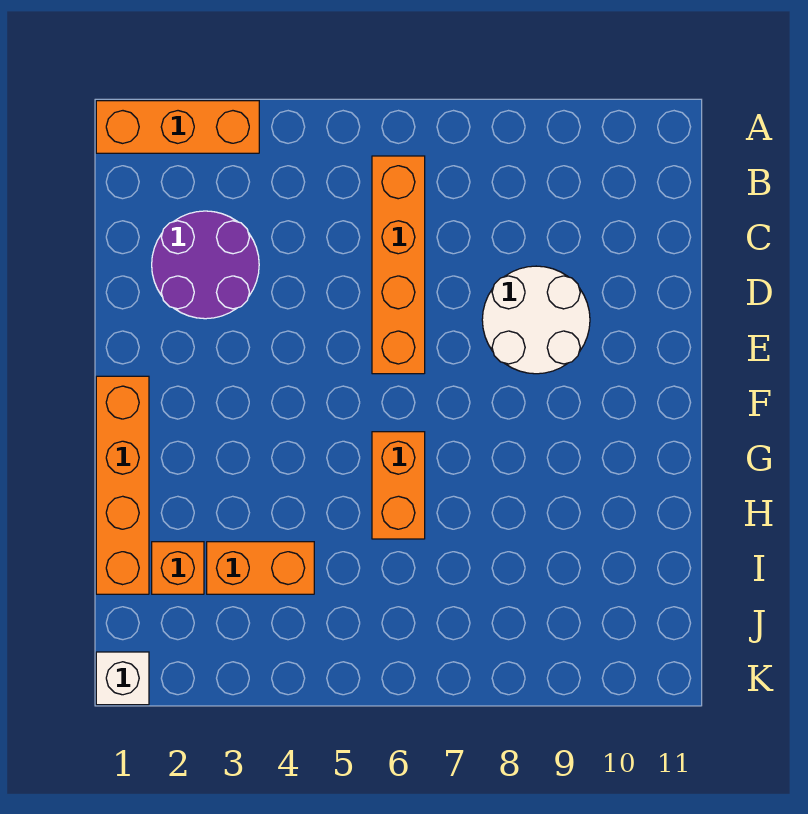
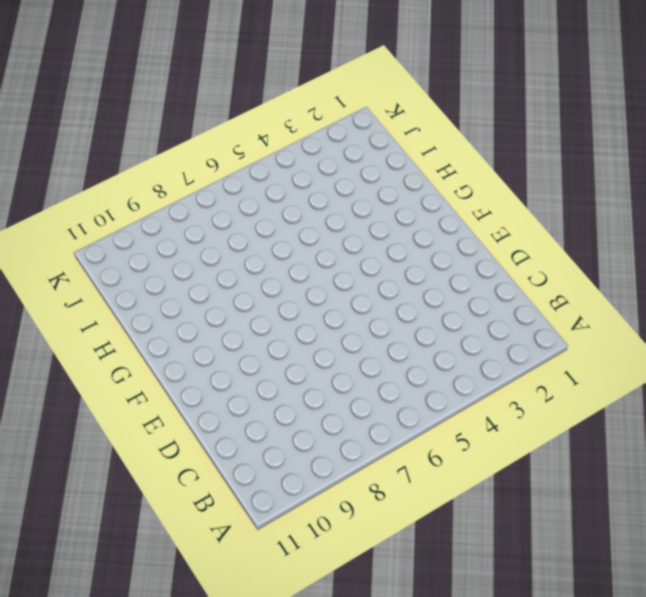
none -> orange brick A1:A3 level 1
none -> orange brick B6:E6 level 1

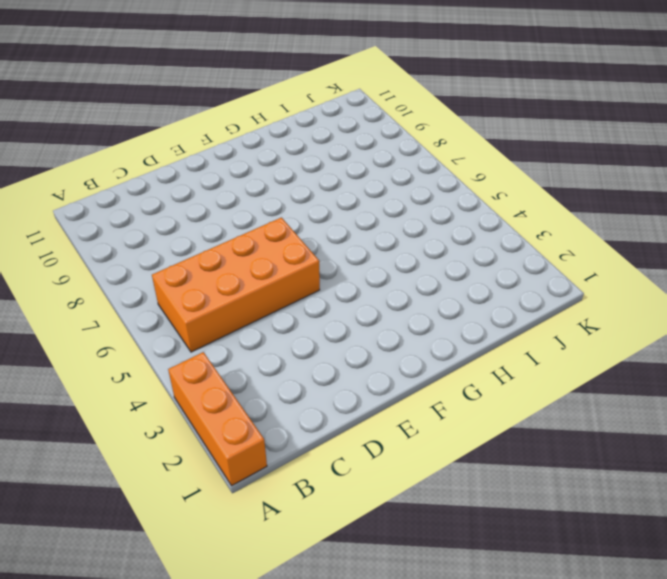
orange brick B5:E6 level 1 -> orange brick B6:E6 level 1
none -> purple round brick C2:D3 level 1
none -> white round brick D8:E9 level 1

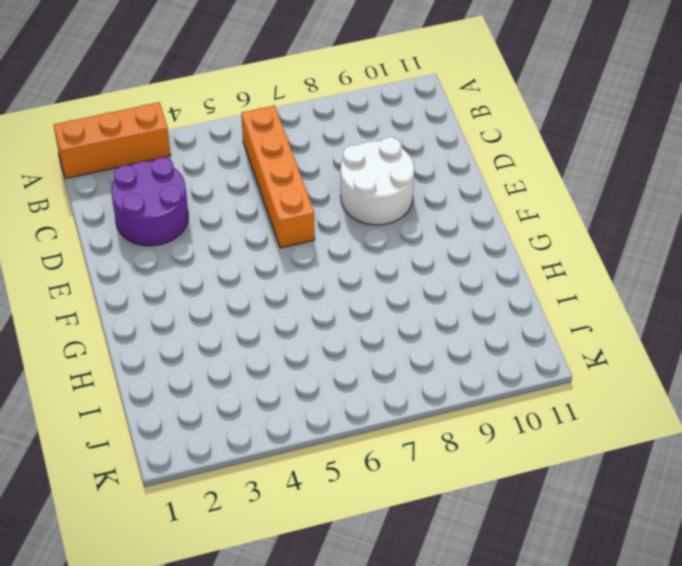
none -> orange brick F1:I1 level 1
none -> orange brick G6:H6 level 1

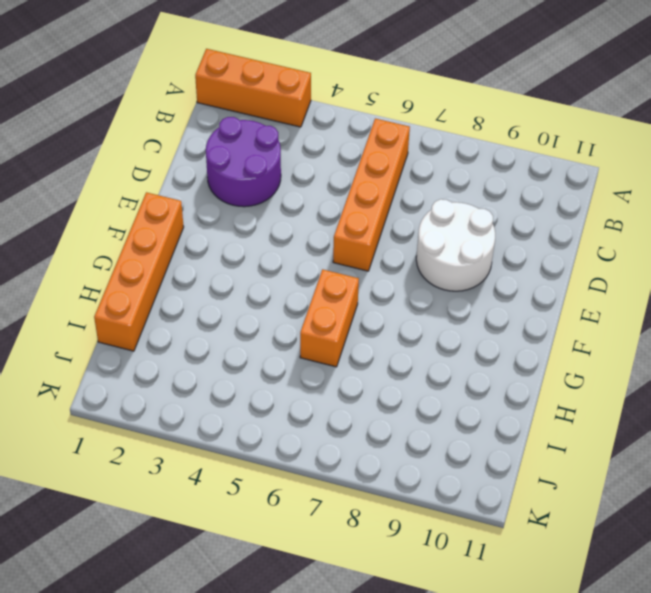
none -> orange brick I2 level 1
none -> orange brick I3:I4 level 1

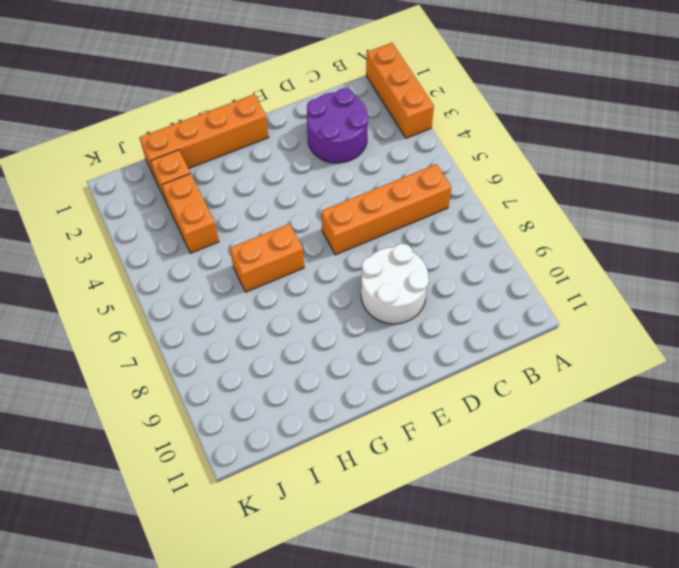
none -> white brick K1 level 1

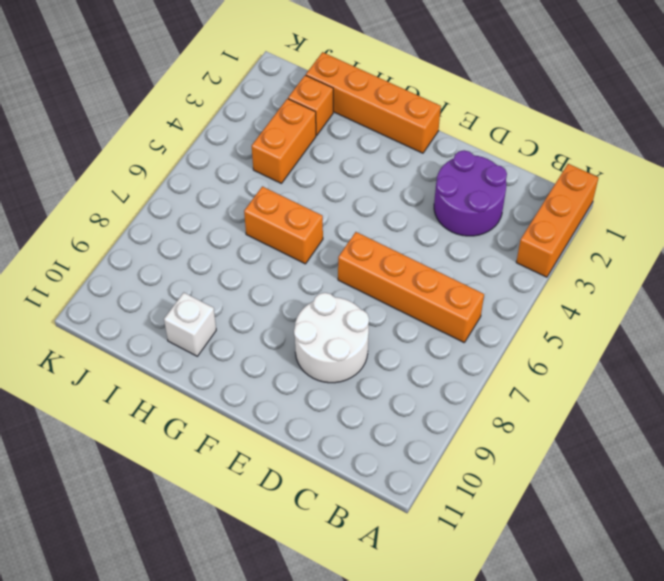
white brick H10 level 1 -> white brick K1 level 1

